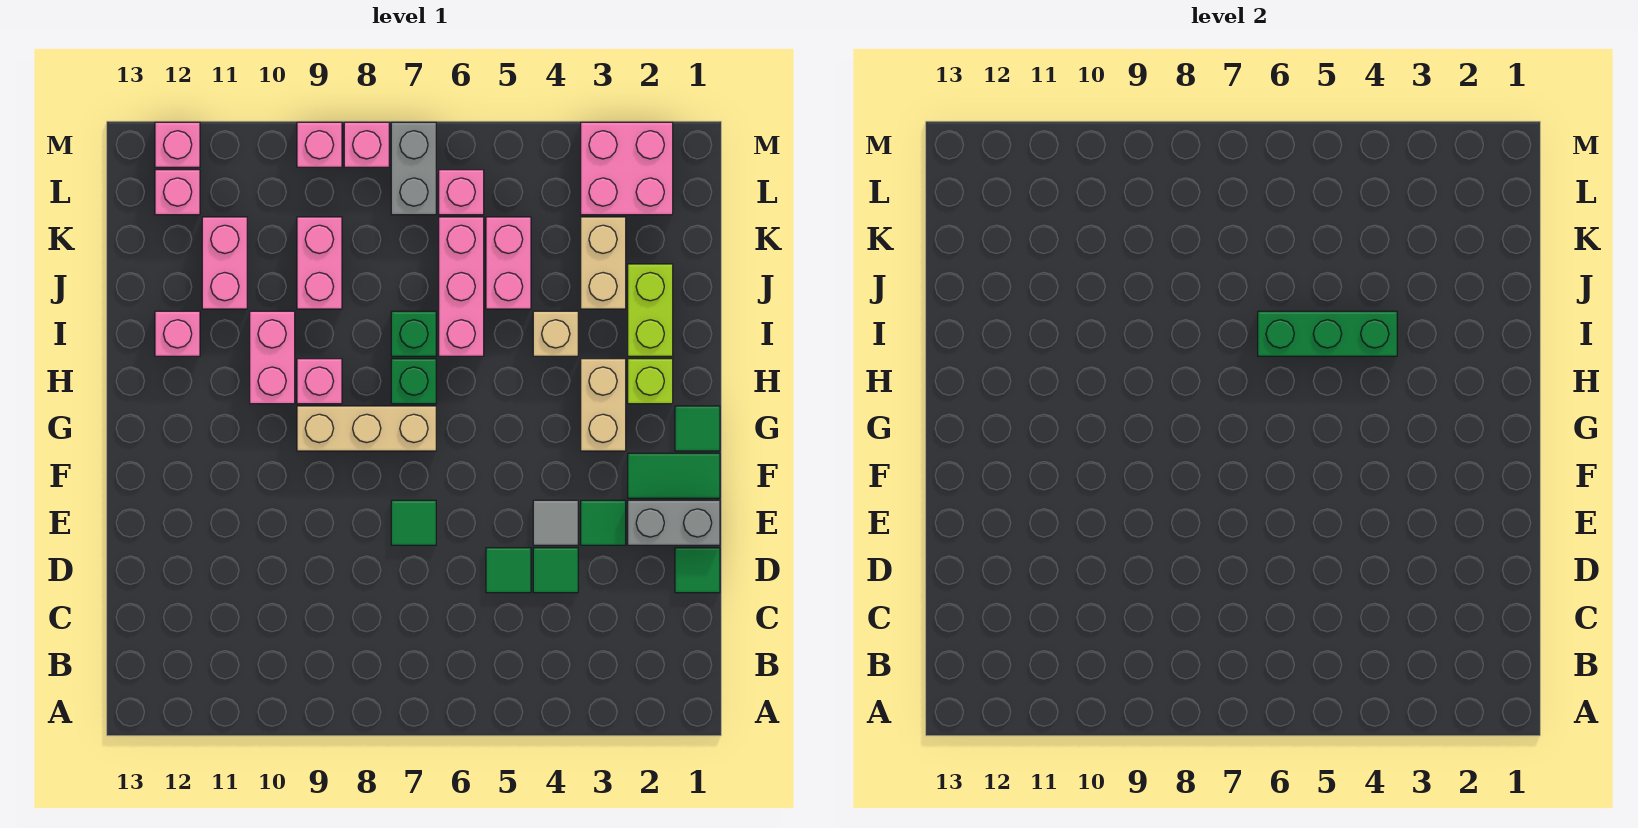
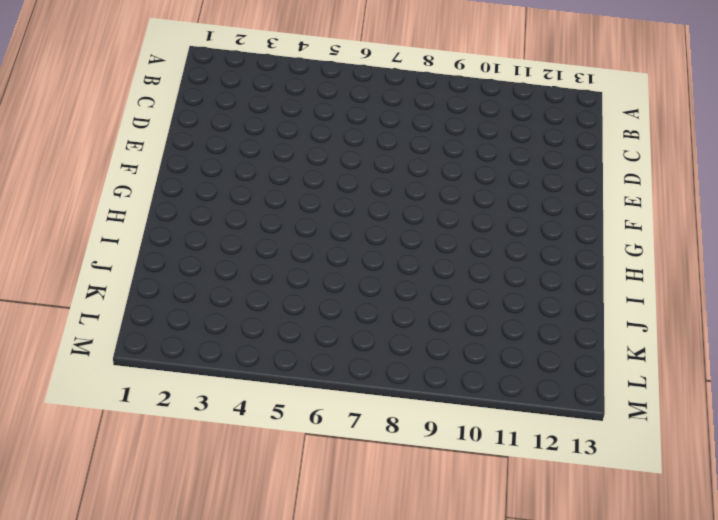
none -> green tile D1 level 1
none -> green tile D4 level 1
none -> green tile D5 level 1
none -> grey brick E1:E2 level 1

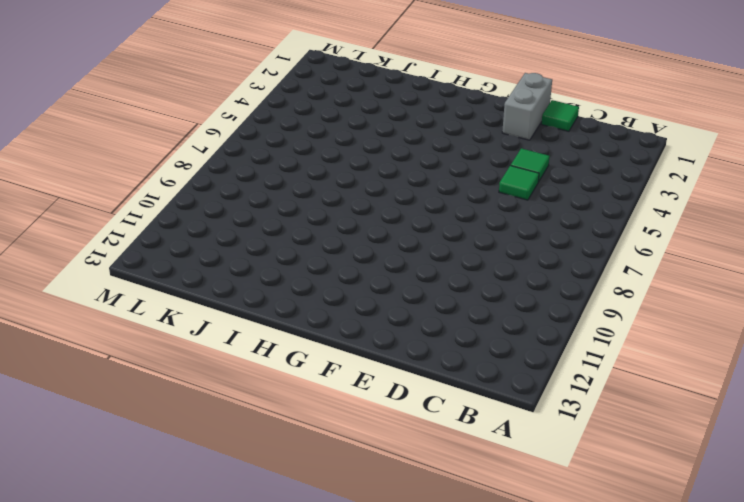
none -> green tile E3 level 1
none -> grey tile E4 level 1
none -> green tile E7 level 1
none -> green tile F1:F2 level 1

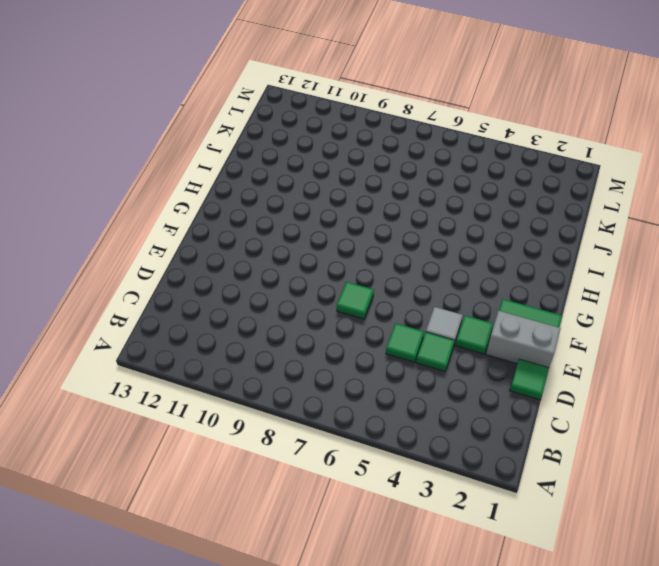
none -> green tile G1 level 1
none -> tan brick G3:H3 level 1
none -> tan brick G7:G9 level 1
none -> lime brick H2 level 1

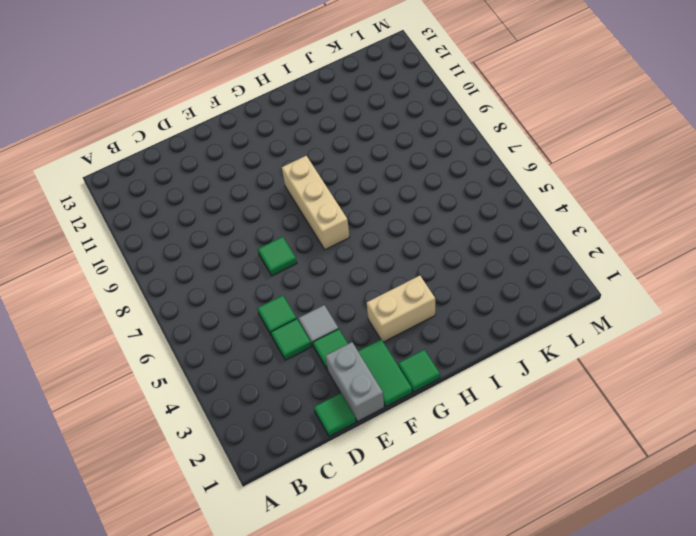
none -> lime brick H2 level 1
none -> green brick H7 level 1
none -> pink brick H9 level 1
none -> pink brick H10:I10 level 1

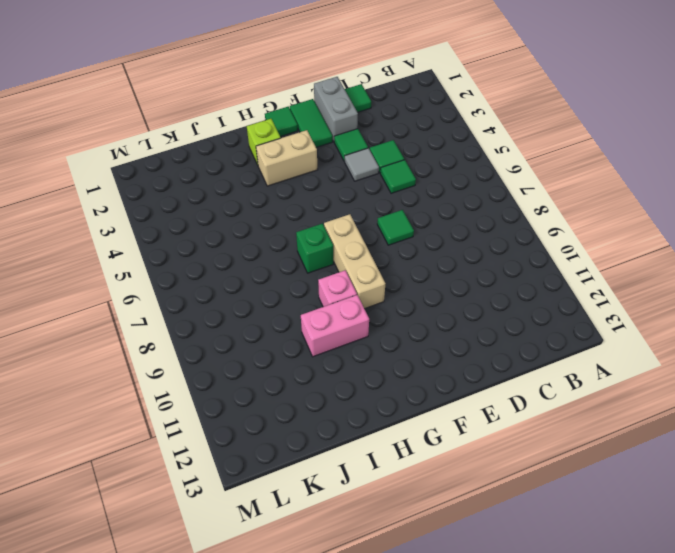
none -> lime brick I2:J2 level 1
none -> tan brick I4 level 1
none -> pink brick I6:K6 level 1
none -> green brick I7 level 1

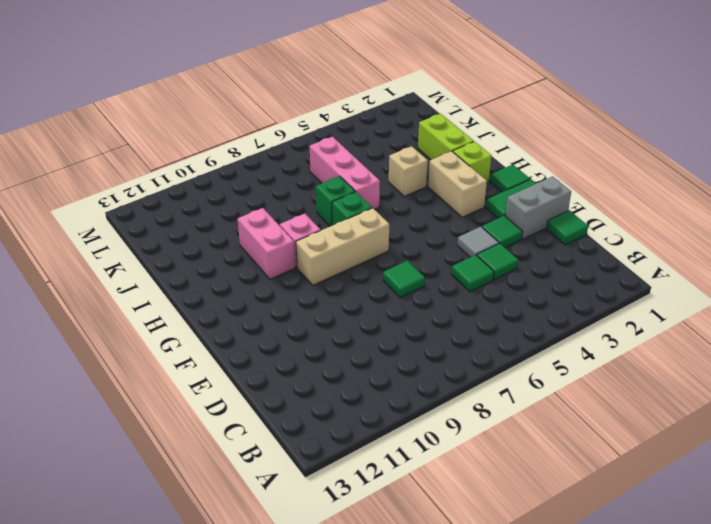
none -> pink brick I12 level 1
none -> tan brick J3:K3 level 1
none -> pink brick J5:K5 level 1
none -> pink brick J9:K9 level 1

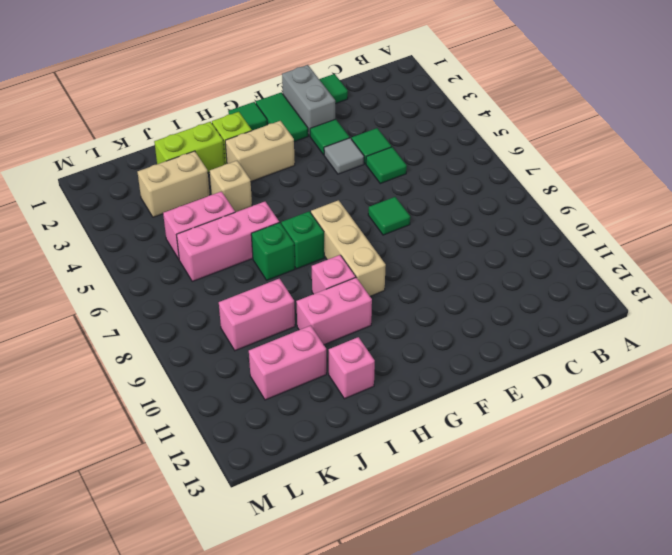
none -> pink brick L2:M3 level 1
none -> pink brick L6 level 1
none -> grey brick L7:M7 level 1
none -> pink brick L12 level 1

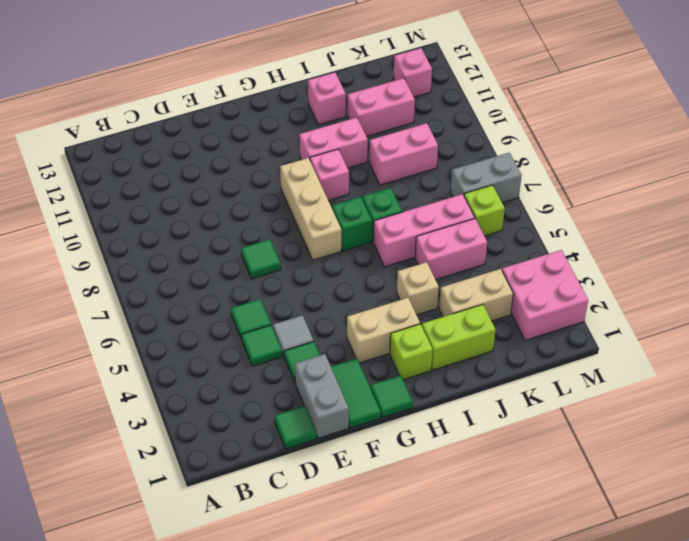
lime brick L6 level 1 -> pink brick L6 level 1
none -> pink brick M8 level 1
none -> pink brick M9 level 1
none -> pink brick M12 level 1
none -> green brick I4:I6 level 2

